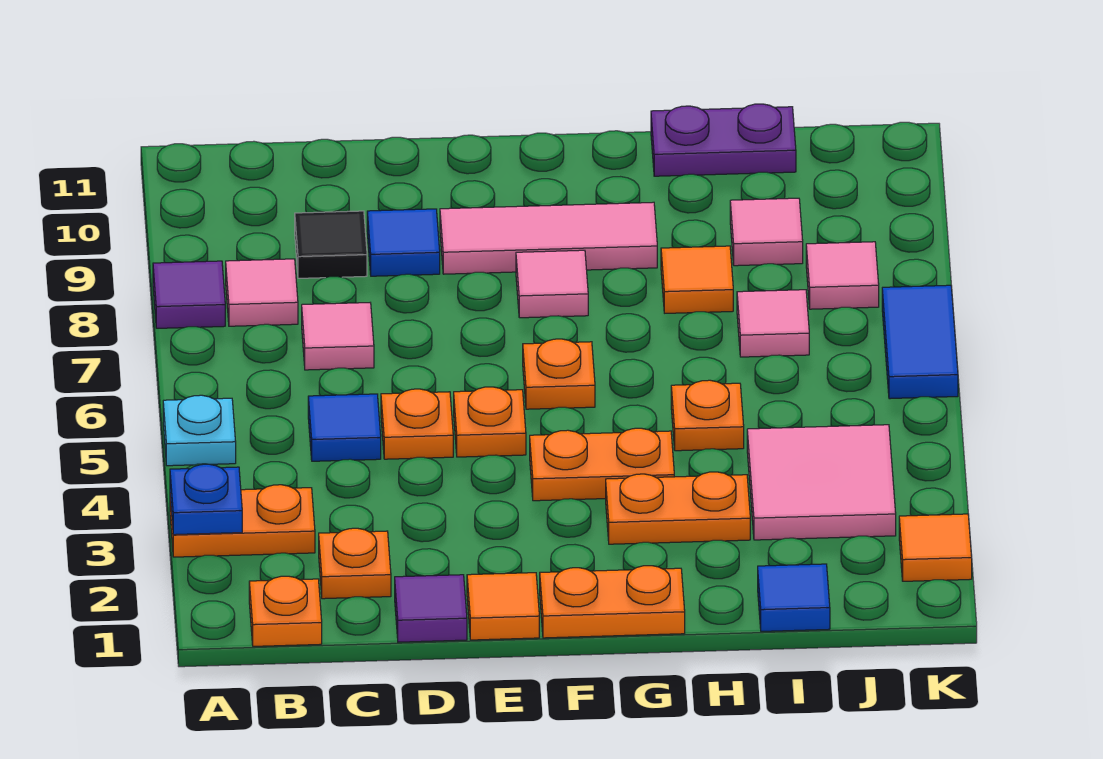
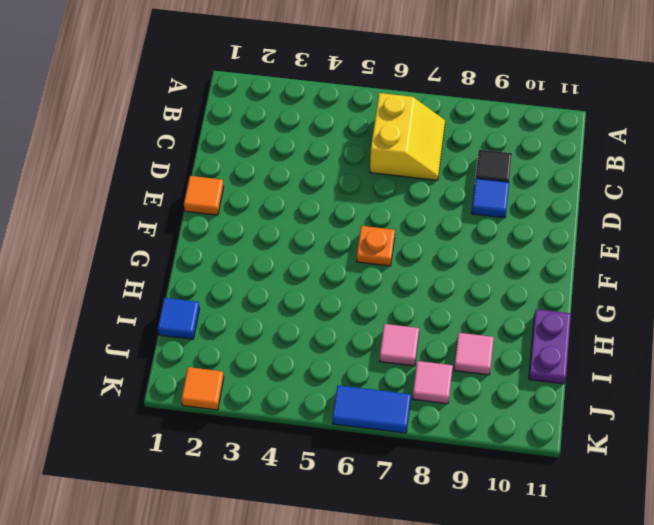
yellow slope B6:C7 level 1 top 6 -> pink tile C7 level 1
none -> orange plate A3:B3 level 1
none -> cyan plate A5 level 1
none -> purple tile A8 level 1
none -> orange plate B1 level 1

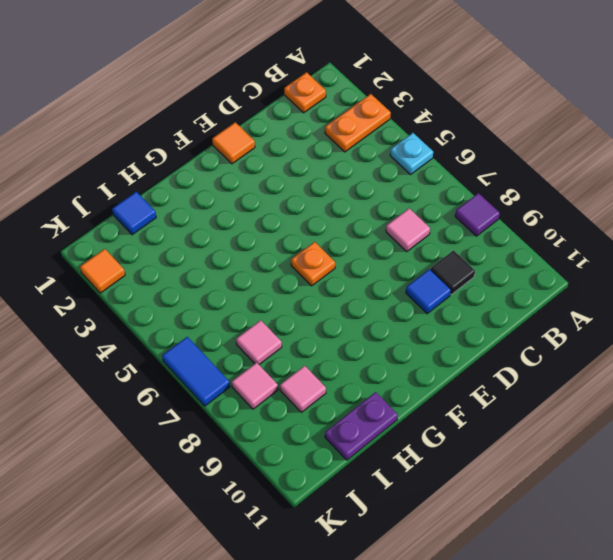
none -> pink tile B8 level 1
none -> orange plate C2 level 1
none -> blue tile C5 level 1
none -> purple tile D1 level 1

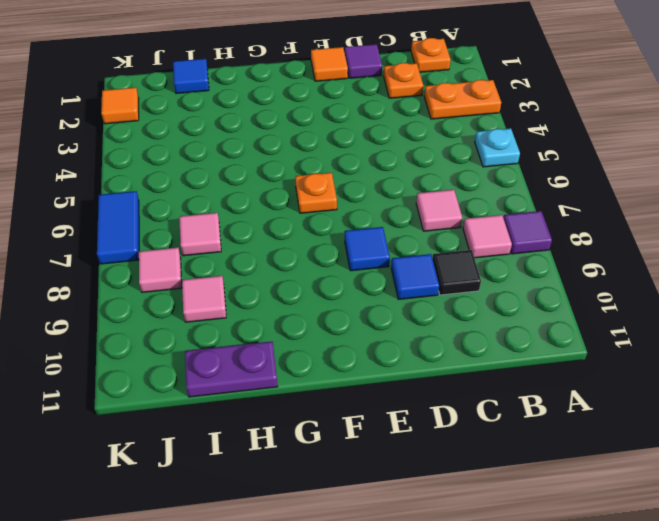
blue tile E8 level 1 -> blue tile C5 level 1
none -> orange plate D5 level 1
none -> orange plate E5 level 1
none -> pink tile E9:G9 level 1
none -> orange plate F1:G1 level 1

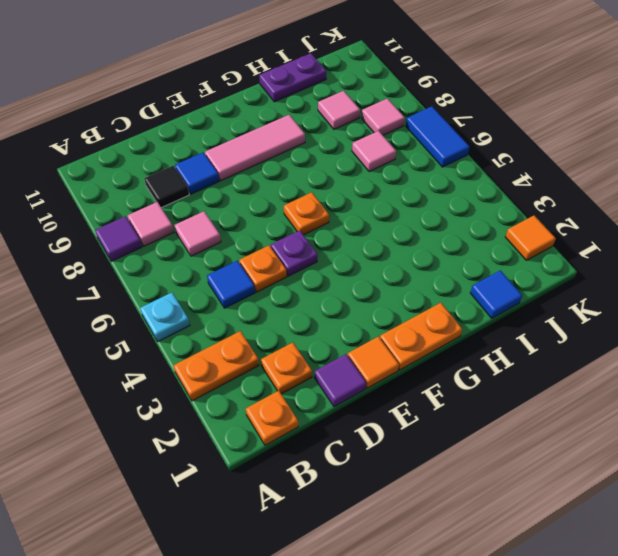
purple plate E5 level 1 -> orange plate E5 level 1
none -> orange plate F4:G4 level 1
none -> pink tile F8 level 1
none -> orange plate G3:H3 level 1
none -> orange plate H5 level 1

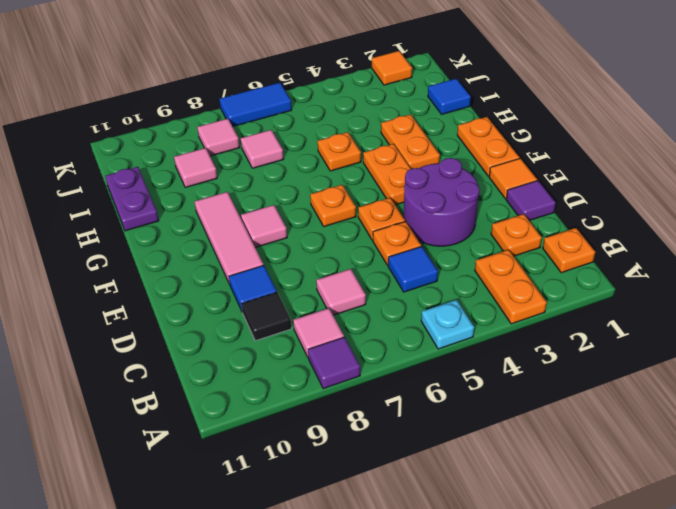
purple round brick D3:E4 level 1 -> none
none -> orange tile H8 level 1
none -> pink tile I3:J4 level 1
none -> blue plate A3 level 2

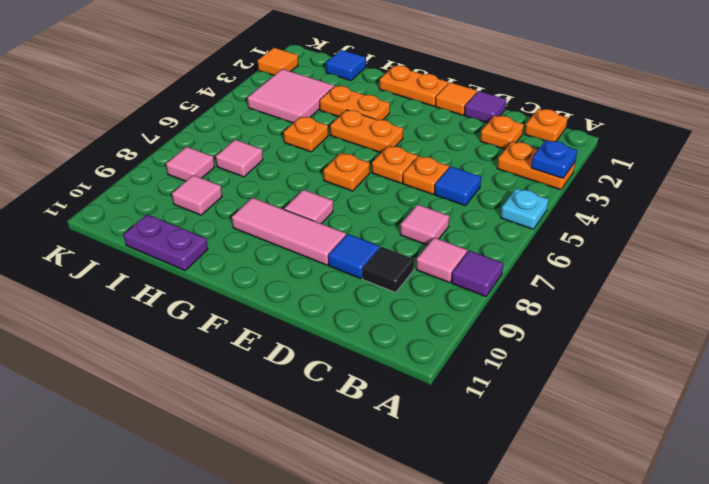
none -> orange tile H8 level 1
none -> blue tile K6:K7 level 1

